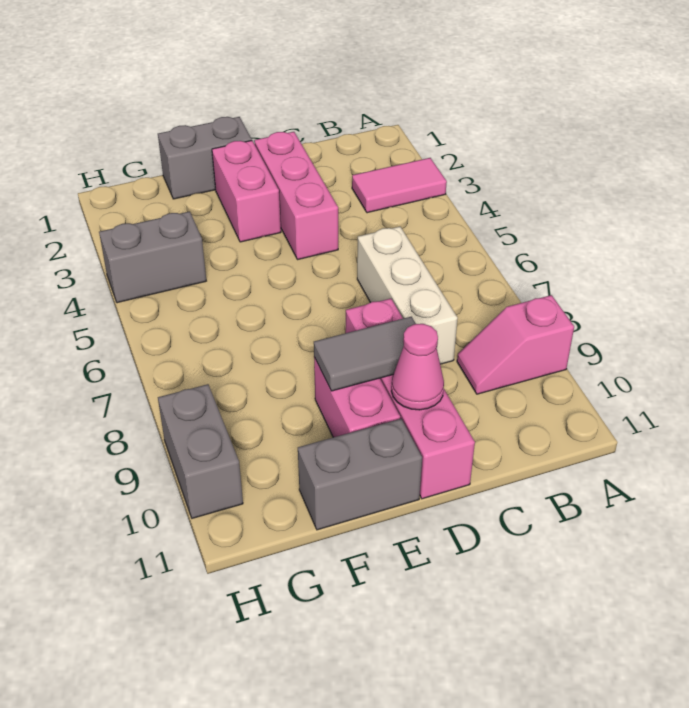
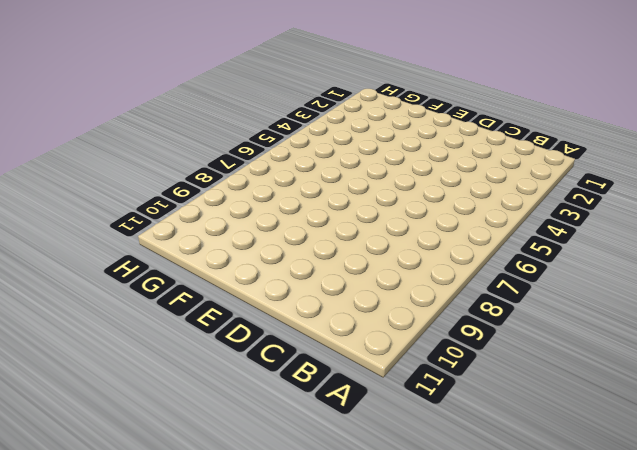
none -> pink tile A3:B3 level 1
none -> pink slope A9:B9 level 1 top A
none -> white brick C6:C8 level 1

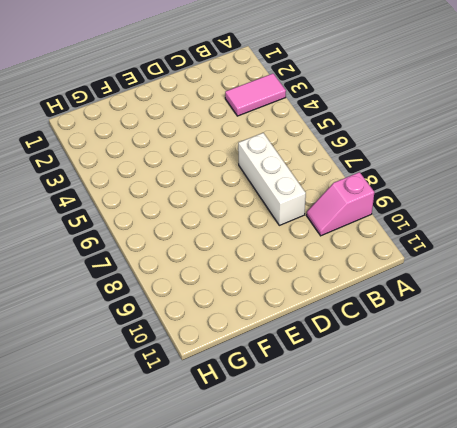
none -> pink brick D2:D4 level 1
none -> pink brick D8:D11 level 1
none -> grey brick E1:F1 level 1

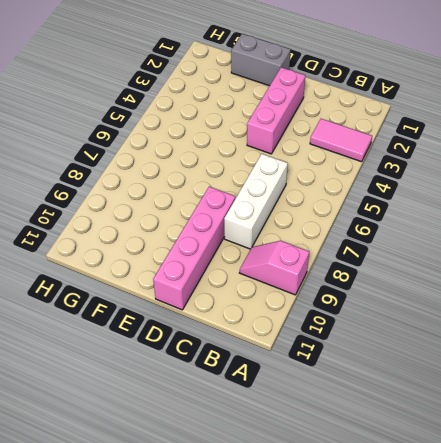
none -> pink brick E2:E3 level 1
none -> pink brick E9:E10 level 1
none -> grey brick E11:F11 level 1

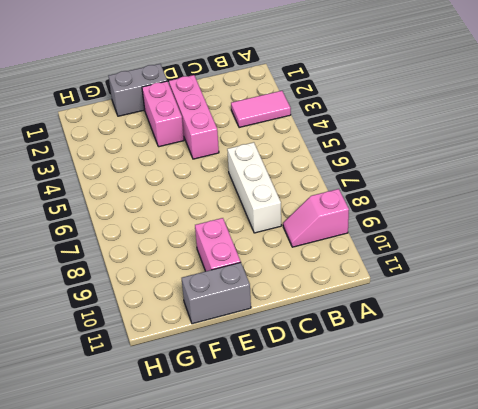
none -> pink brick D8:D11 level 1
none -> grey brick G4:H4 level 1
none -> grey brick H9:H10 level 1

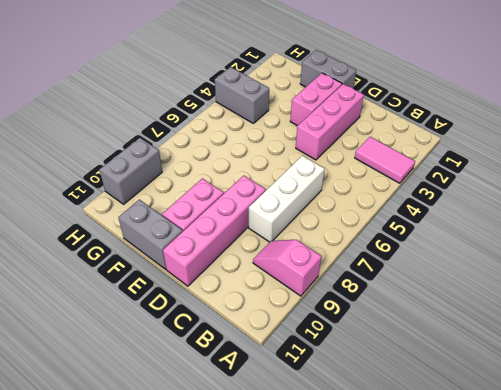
none -> grey tile D9:E9 level 2
none -> pink cone D10 level 2

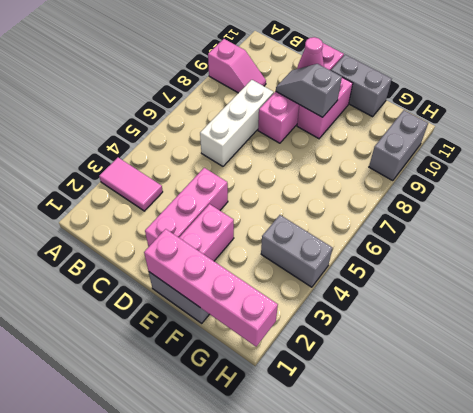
grey slope D9:E9 level 2 top E -> grey tile D9:E9 level 2
pink brick E1:H1 level 2 -> none

